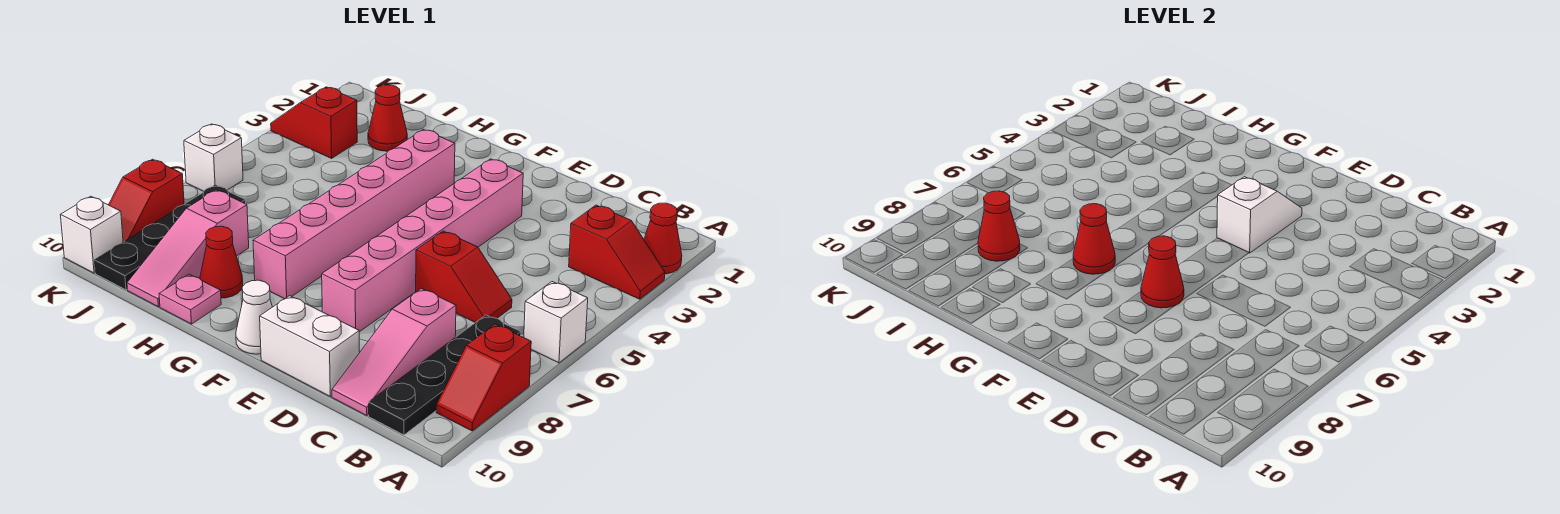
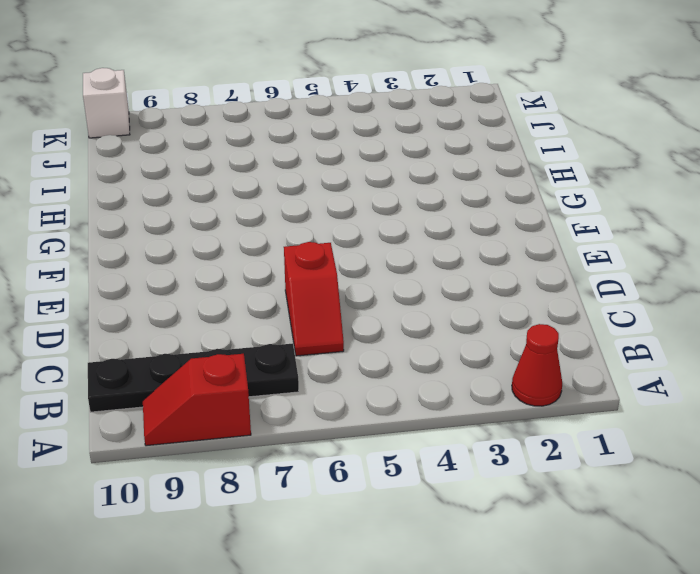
none -> red slope A3:B3 level 1 top B
none -> white brick A6 level 1
none -> pink slope C8:C10 level 1 top 8

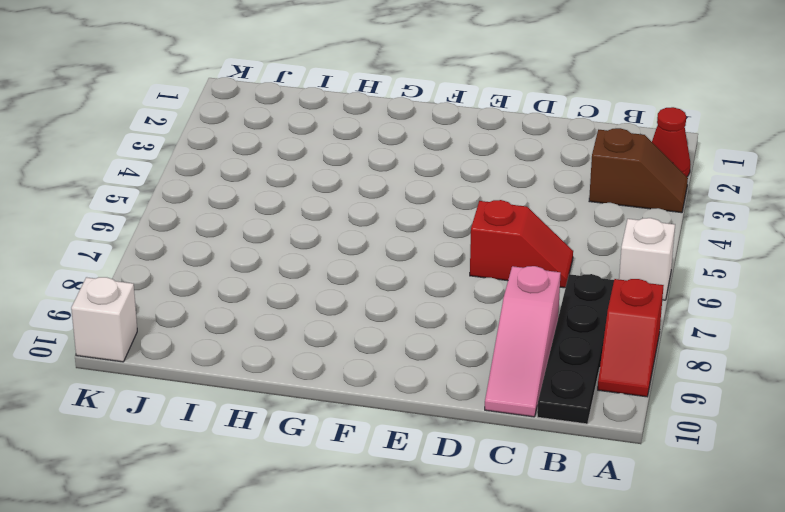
brown slope A3:B3 level 1 top B -> red slope A3:B3 level 1 top B
none -> white brick D10:E10 level 1
none -> pink brick E3:E8 level 1
none -> white cone F10 level 1

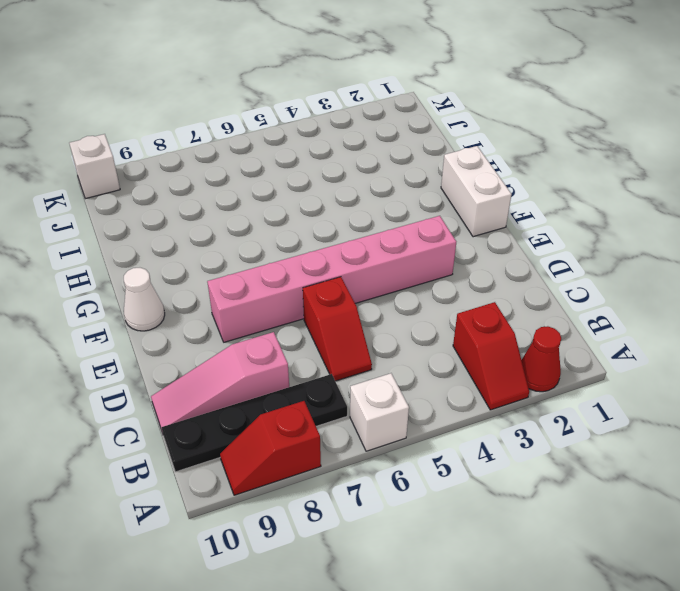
white brick F1:G1 level 1 -> white brick D10:E10 level 1
none -> pink brick G3:G8 level 1
none -> red cone H9 level 1
none -> pink plate H10 level 1

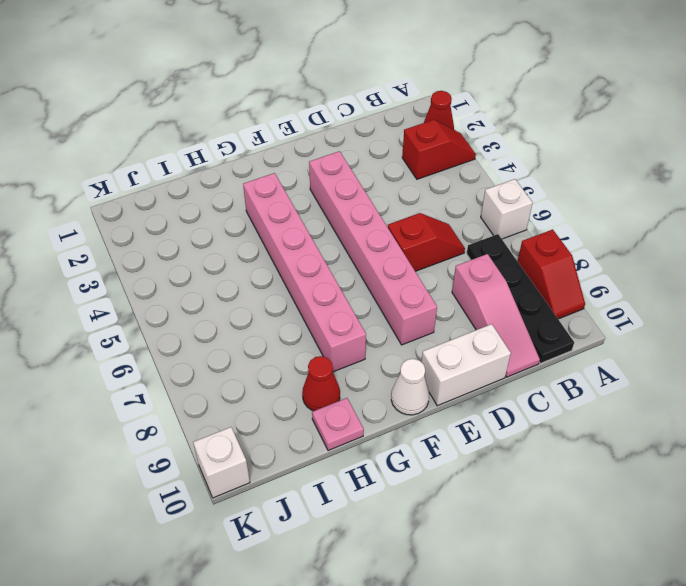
none -> red cone I2 level 1
none -> pink slope I8:I10 level 1 top 8
none -> red slope J3:K3 level 1 top J

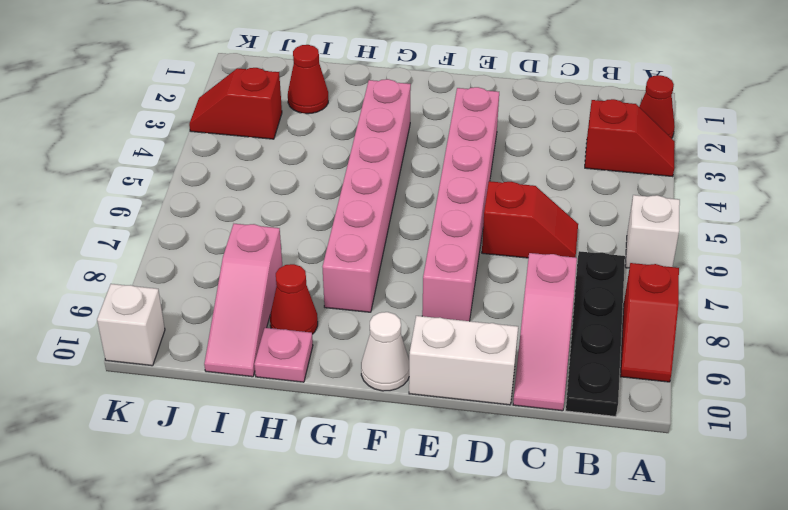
none -> black plate J7:J10 level 1
none -> white brick K6 level 1
none -> red slope K8:K9 level 1 top 8

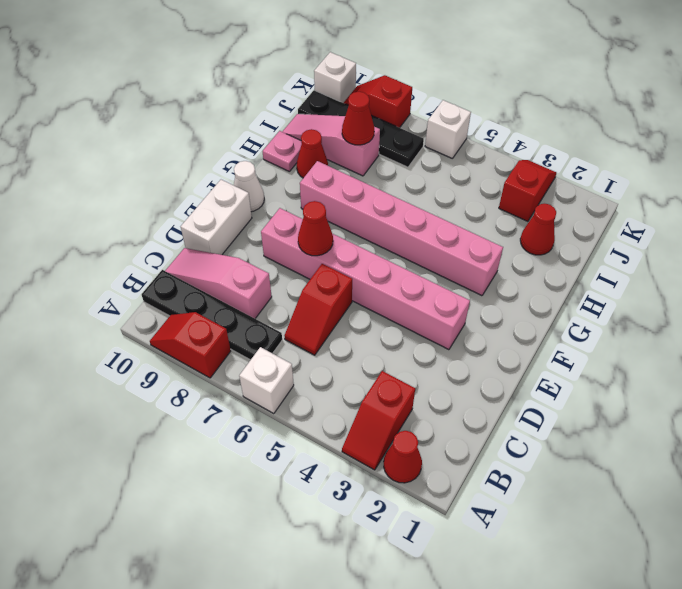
none -> white slope E3:E4 level 2 top 4
none -> red cone G7 level 2

